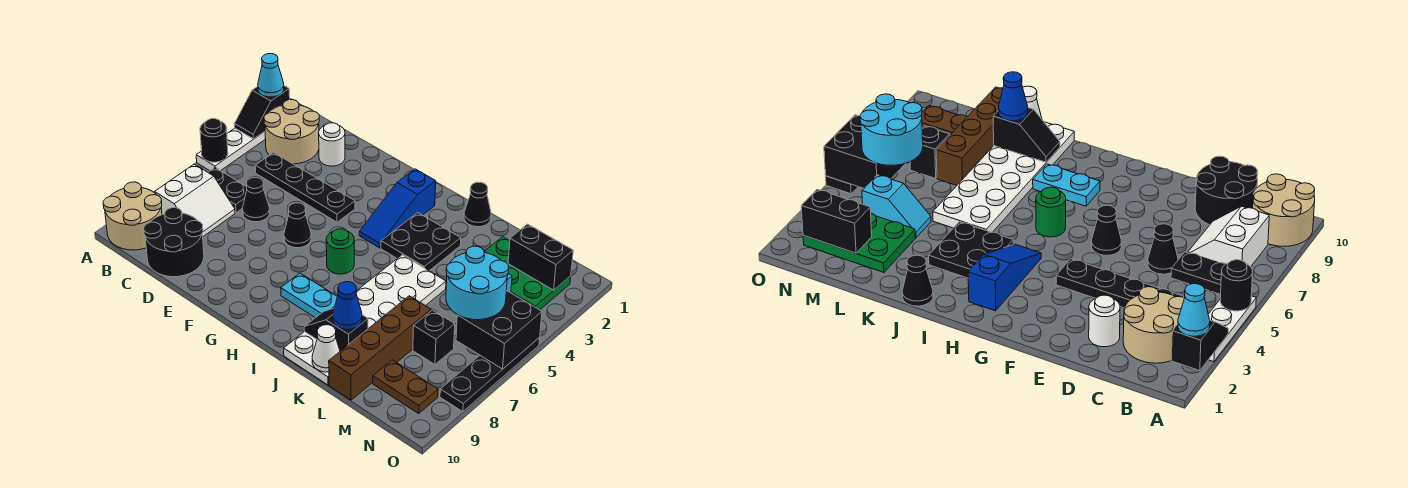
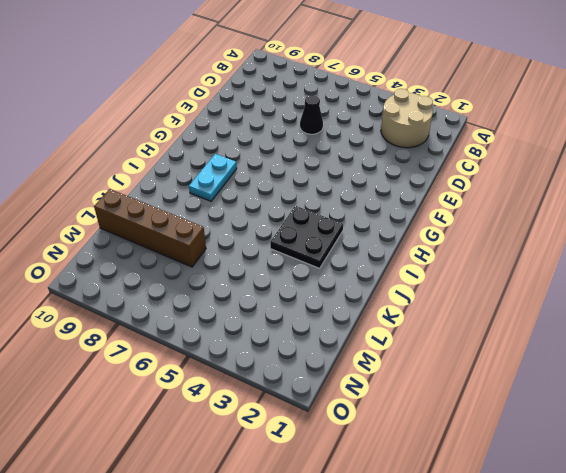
none -> white plate A3:A5 level 1
none -> tan round brick A9:B10 level 1
none -> black plate B6:C6 level 1
none -> white slope B7:C8 level 1 top B

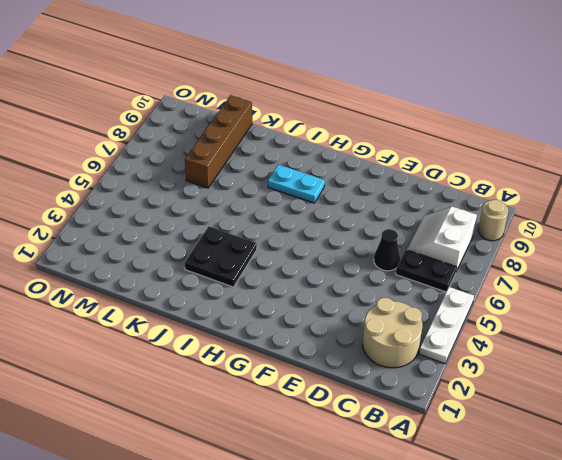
tan round brick A9 level 1 -> tan round brick A9:B10 level 1
none -> black plate C4:F4 level 1
none -> black round brick C9:D10 level 1
none -> white round brick D2 level 1
none -> black cone F6 level 1

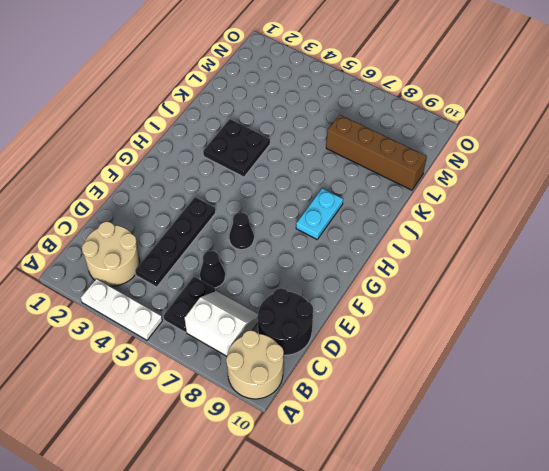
none -> white round brick D2 level 1
none -> blue slope H2:H4 level 1 top 2
none -> green round brick H6 level 1
none -> black cone J1 level 1

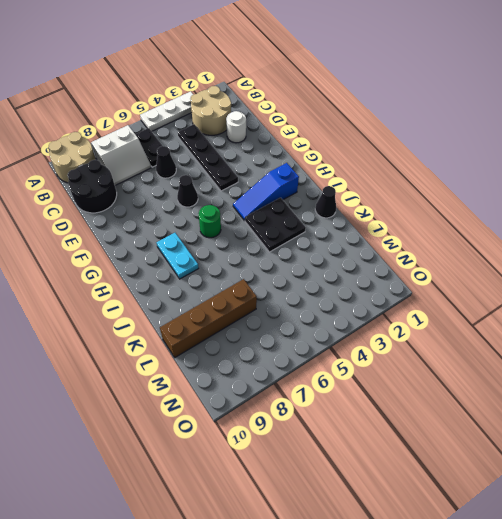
none -> white plate J5:K10 level 1
none -> green plate L2:N3 level 1
none -> cyan slope L4:M4 level 1 top M
none -> black brick M7 level 1

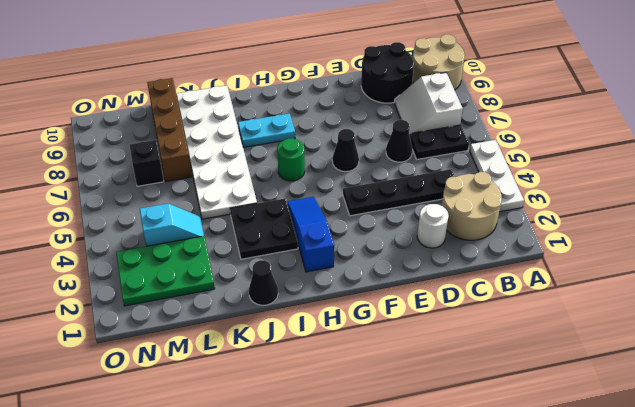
none -> brown plate M9:N9 level 1
none -> black plate O5:O8 level 1
none -> black slope A2:A3 level 2 top 2
none -> black round brick A5 level 2

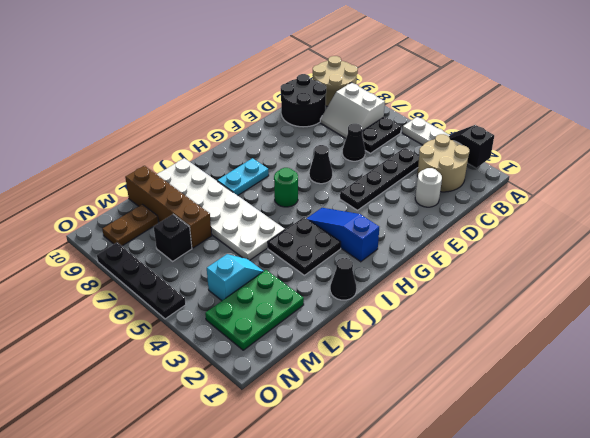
none -> black round brick A5 level 2
none -> black slope J9:K9 level 2 top K
none -> white cone K10 level 2
none -> black brick M2:N2 level 2

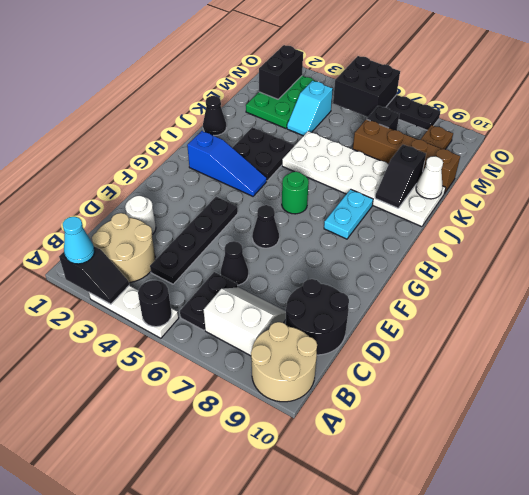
none -> blue cone K9 level 3
none -> cyan round brick M5:N6 level 3

